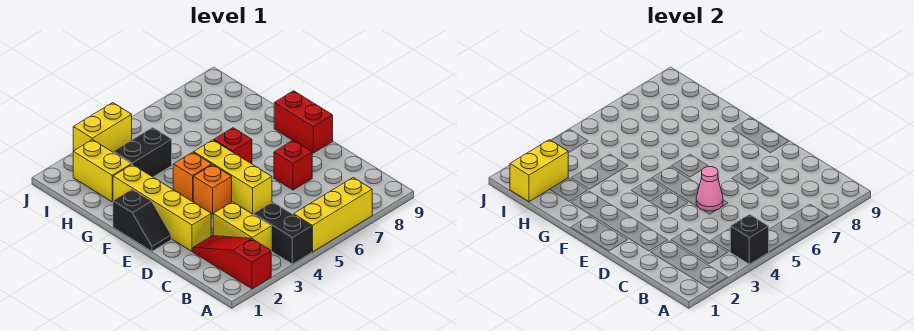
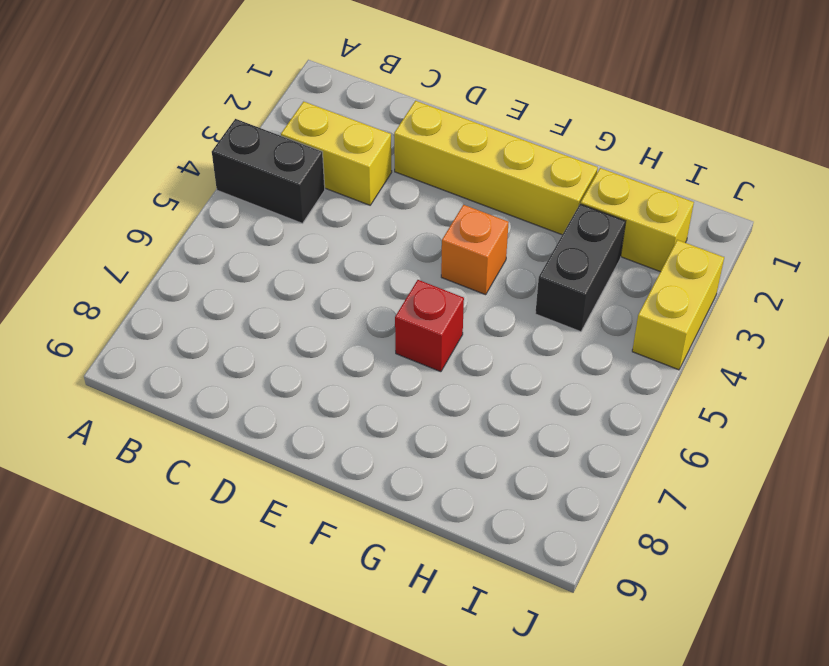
none -> red slope A2:C2 level 1 top A
none -> yellow brick A5:A7 level 1
none -> yellow brick D5:F5 level 1

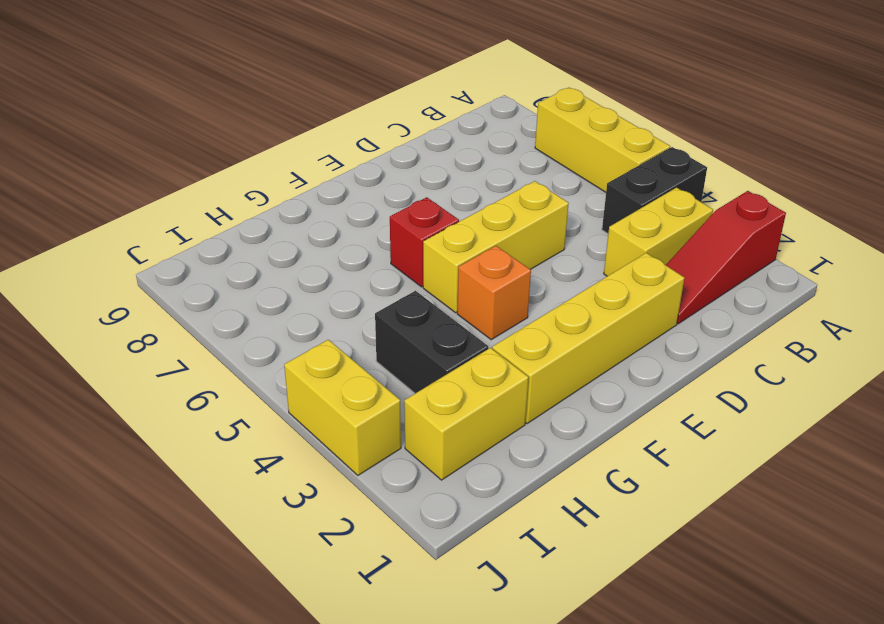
none -> red brick D7 level 1
none -> black slope E1:F1 level 1 top F
none -> orange brick E4 level 1

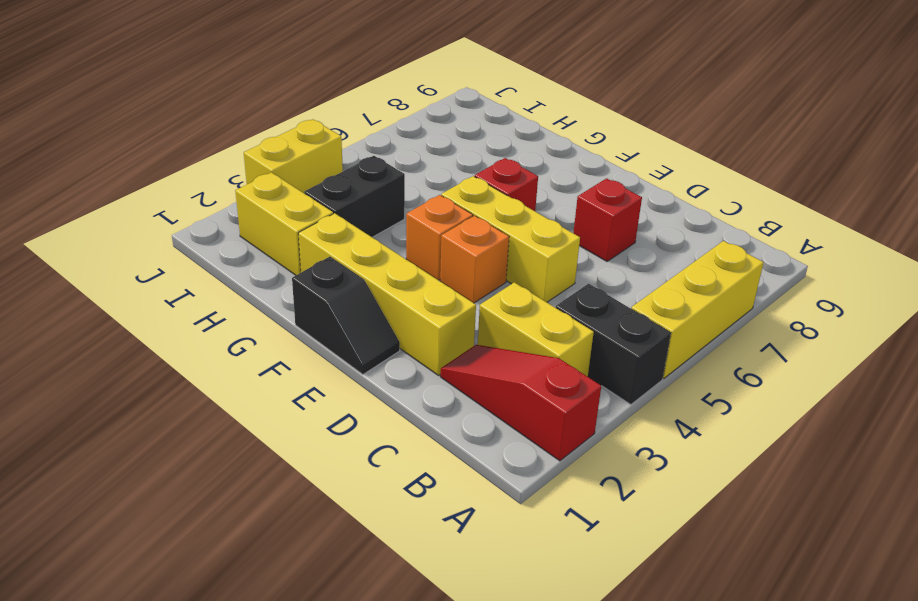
none -> red brick E9:F9 level 1
none -> black brick A4 level 2
none -> pink cone D5 level 2

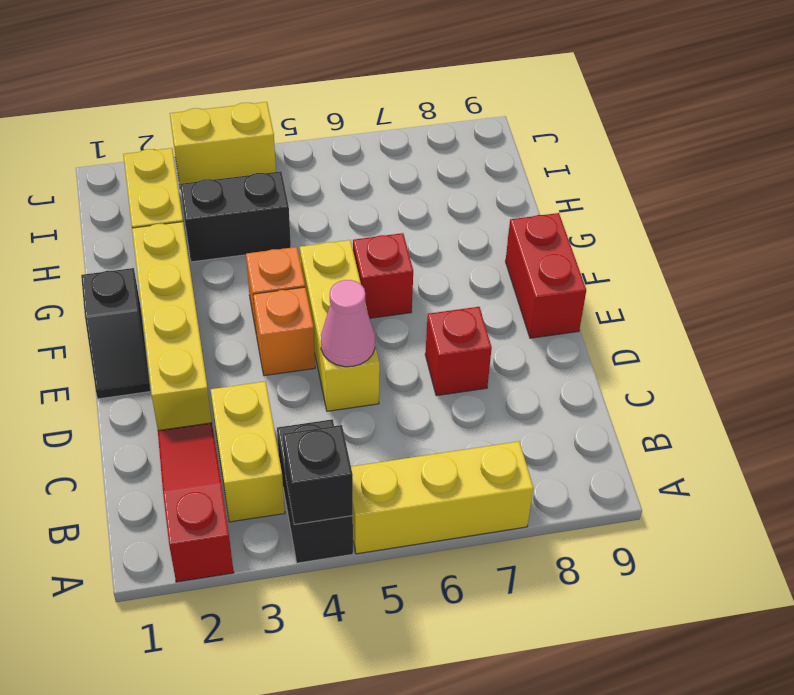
none -> yellow brick I1:I2 level 2

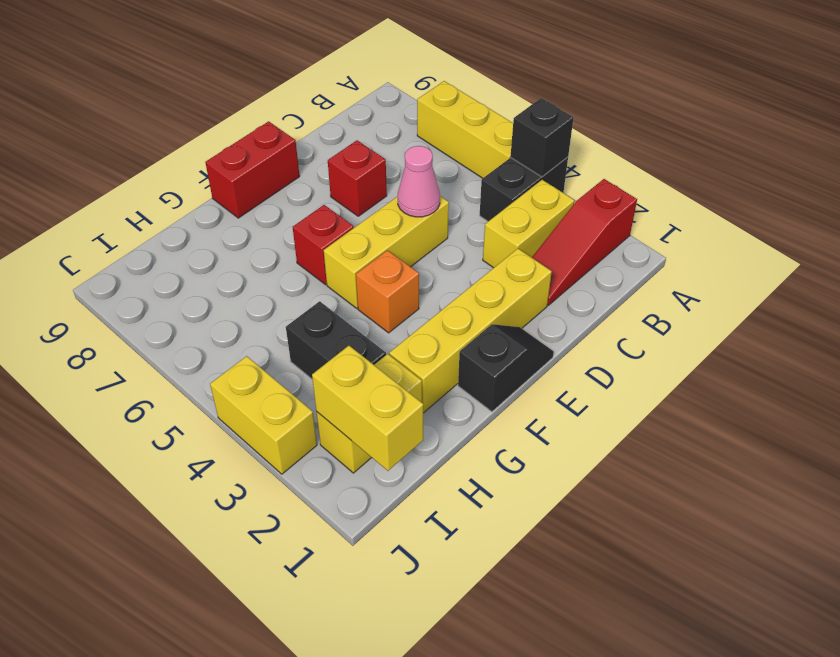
none -> orange brick E4 level 1

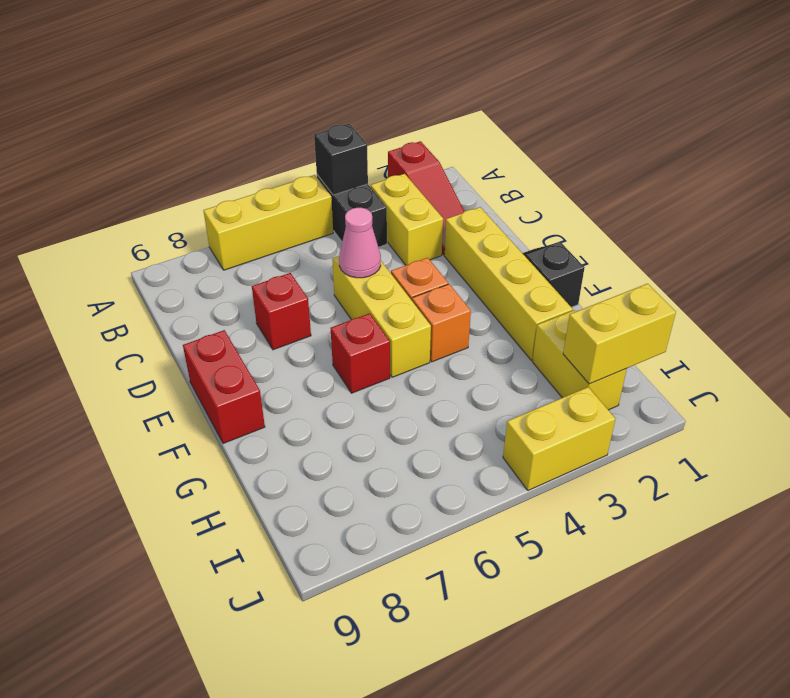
none -> black brick H3:H4 level 1

